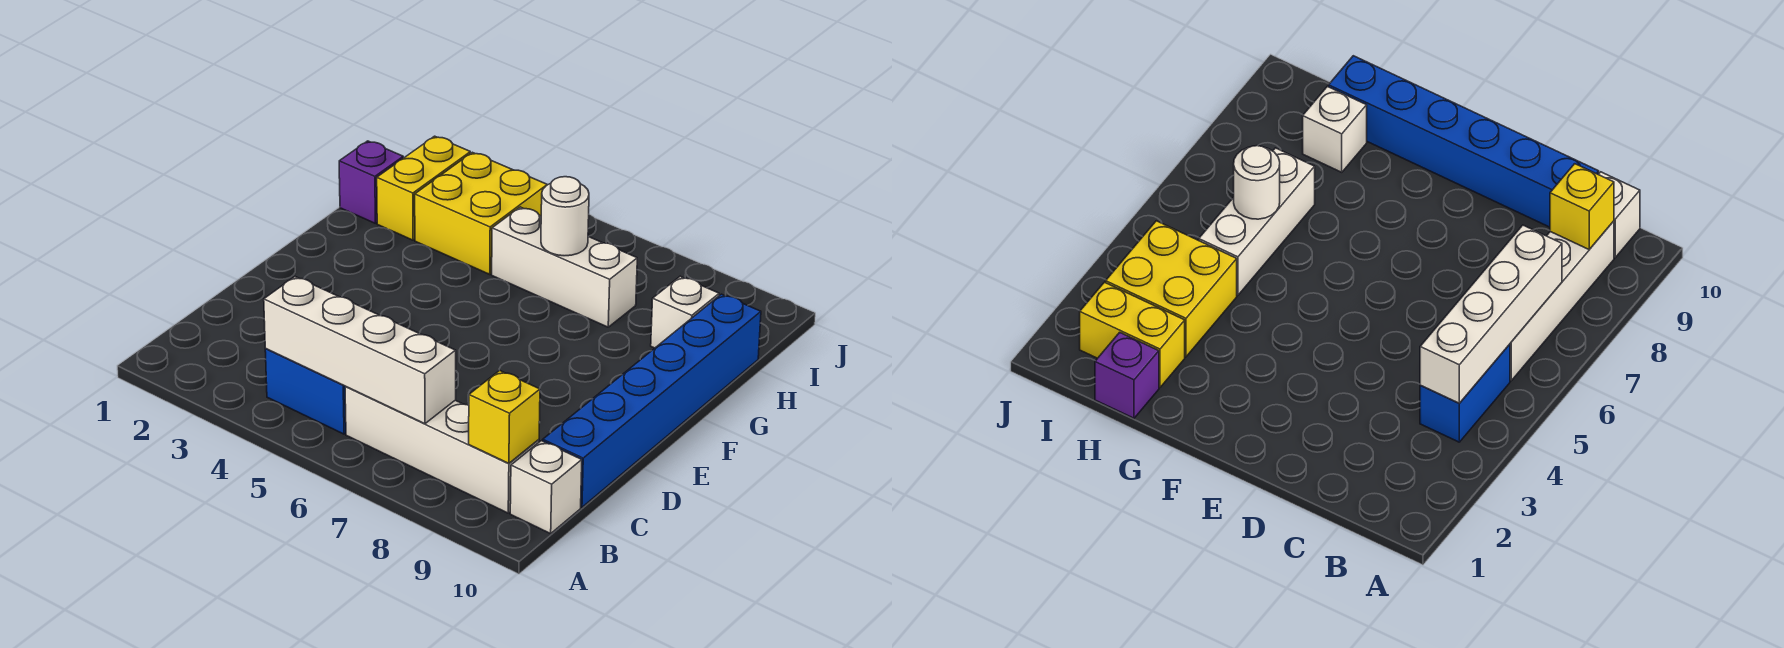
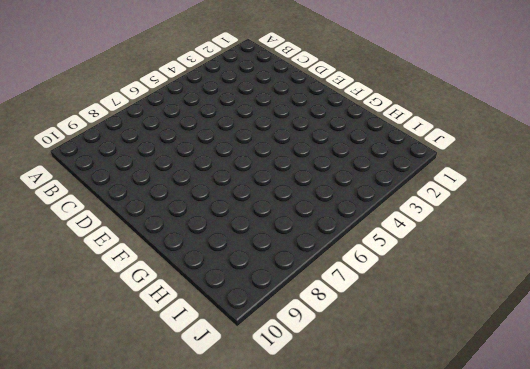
none -> blue brick B4:B5 level 1
none -> white brick B6:B9 level 1
none -> white brick B10 level 1

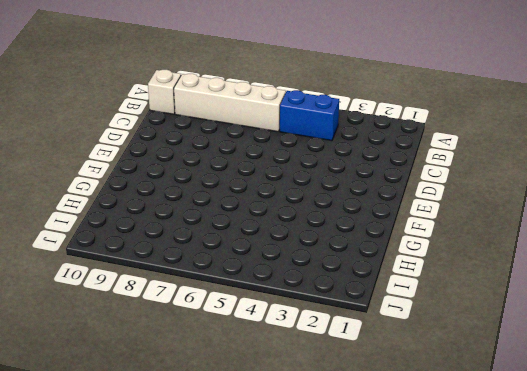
none -> blue brick C10:H10 level 1
none -> purple brick H1 level 1
none -> yellow brick H2:I2 level 1

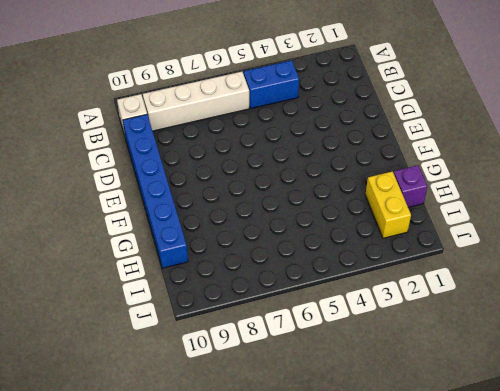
none -> yellow brick H3:I4 level 1
none -> white brick H5:H7 level 1
none -> white brick H9 level 1

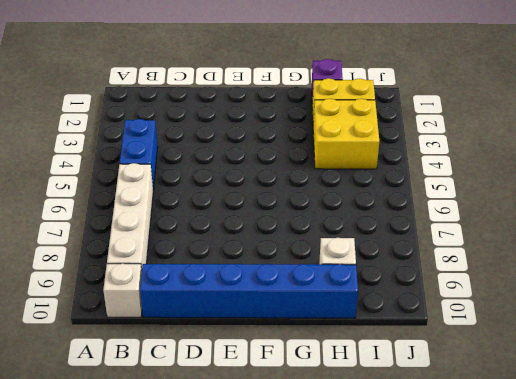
none -> white brick H5:H7 level 1
none -> white brick B4:B7 level 2
none -> yellow brick B9 level 2

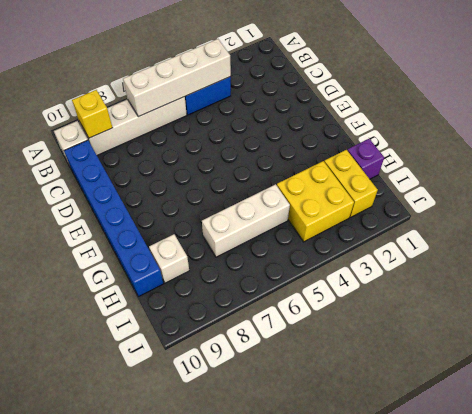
none -> white round brick H6 level 2

